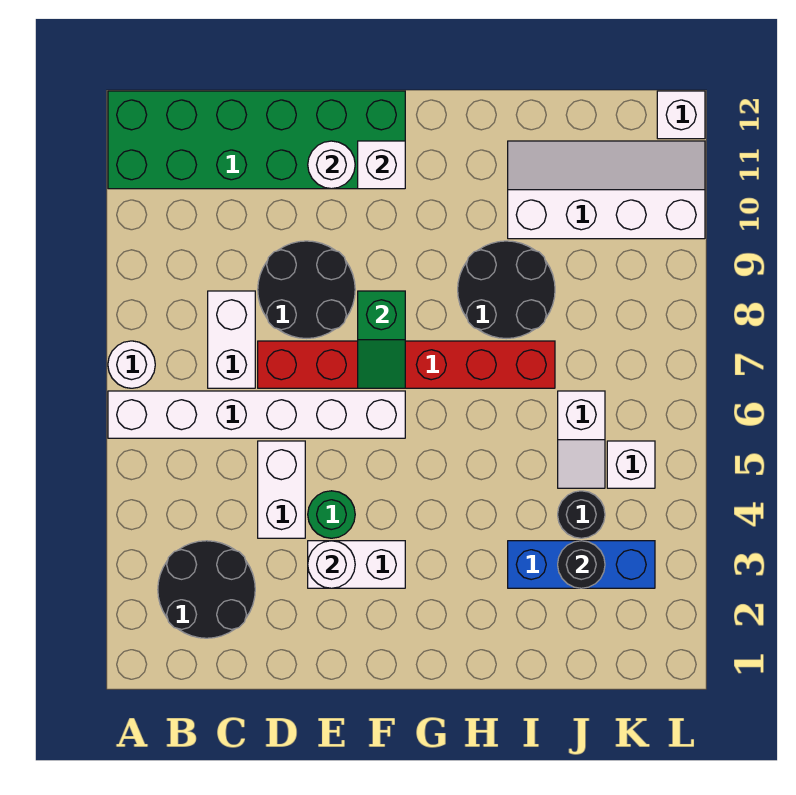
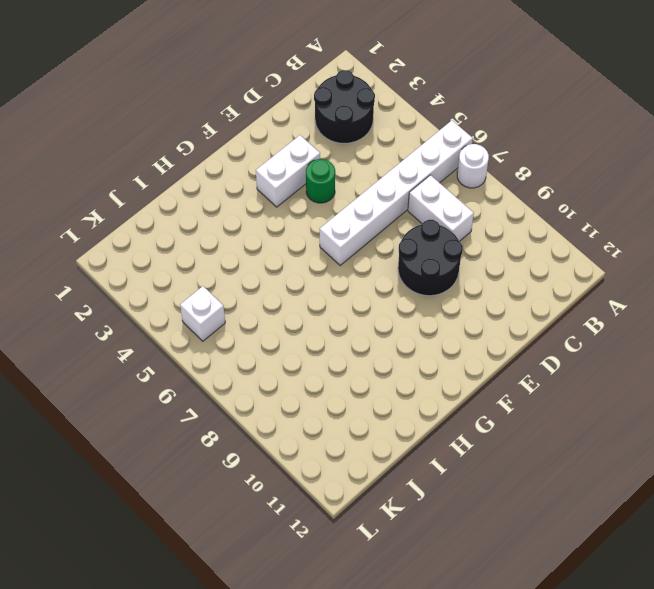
none -> green brick A11:F12 level 1
none -> white brick D4:D5 level 1
none -> red brick D7:I7 level 1

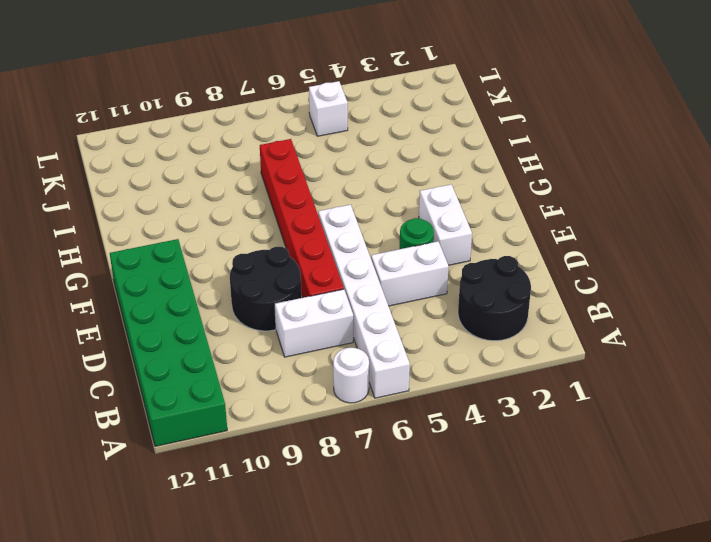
none -> black round brick H8:I9 level 1
none -> blue brick I3:K3 level 1
none -> white slope I10:L11 level 1 top 10

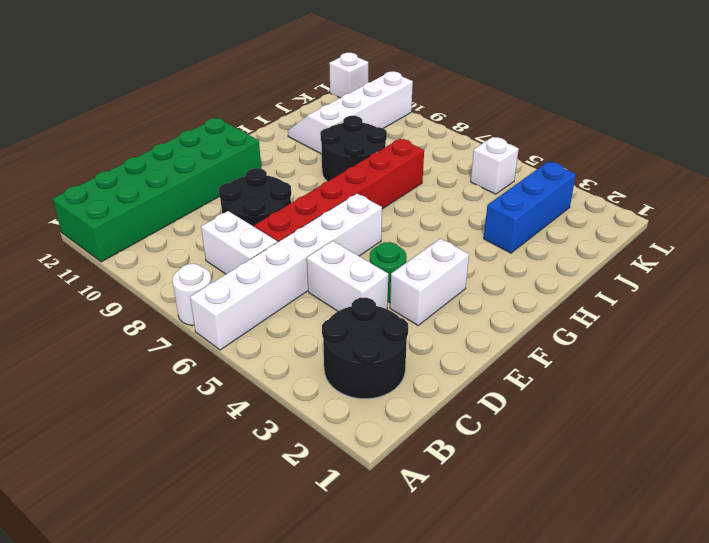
none -> black round brick J4 level 1
none -> white slope J5:J6 level 1 top 6
none -> white round brick E3 level 2

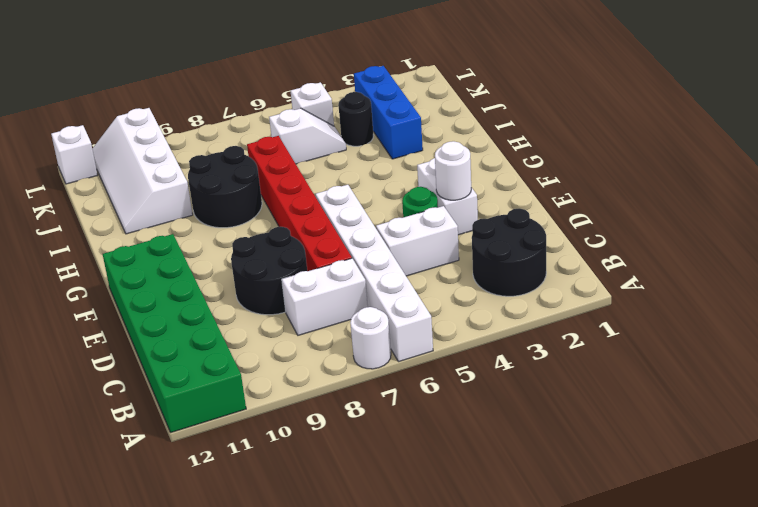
none -> white round brick E11 level 2
none -> green slope F7:F8 level 2 top 8
none -> white brick F11 level 2

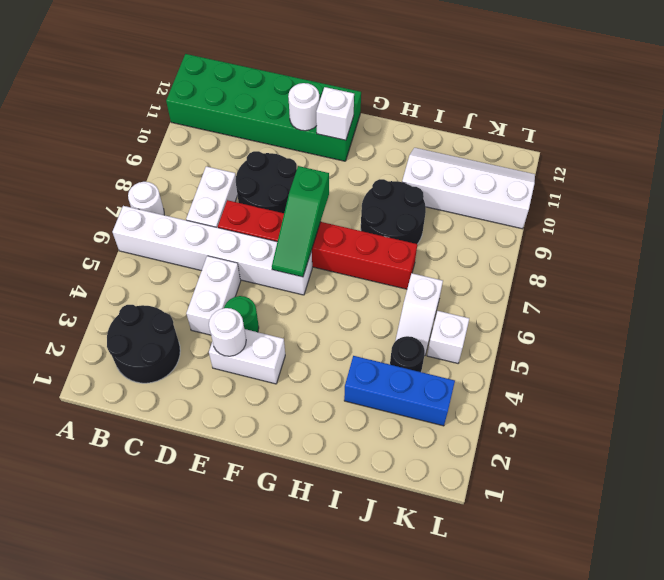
green slope F6:F8 level 2 top 8 -> green slope F7:F8 level 2 top 8
none -> white brick L12 level 1
none -> black round brick J3 level 2

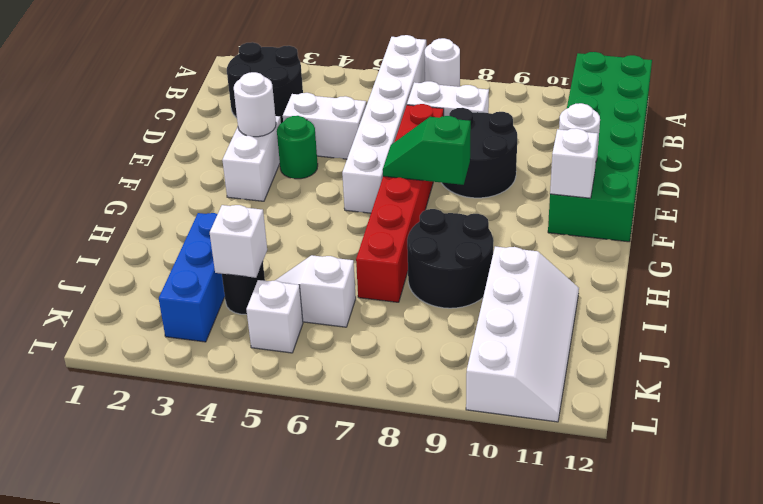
white brick J4 level 2 -> white brick L12 level 1
none -> black round brick J3 level 2

